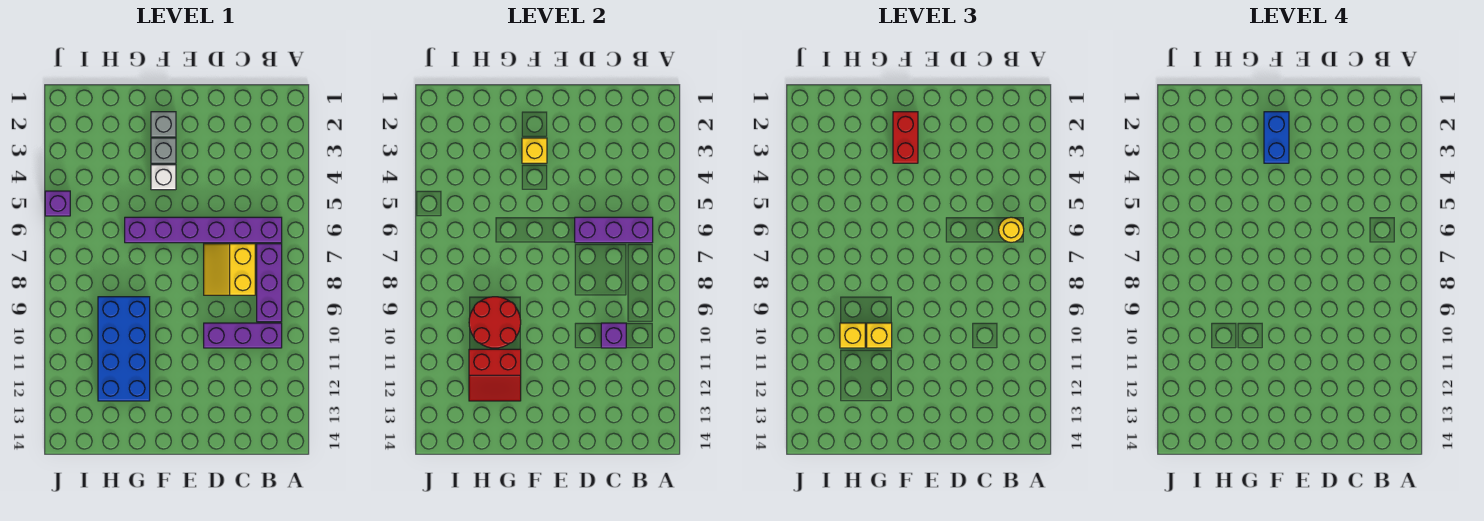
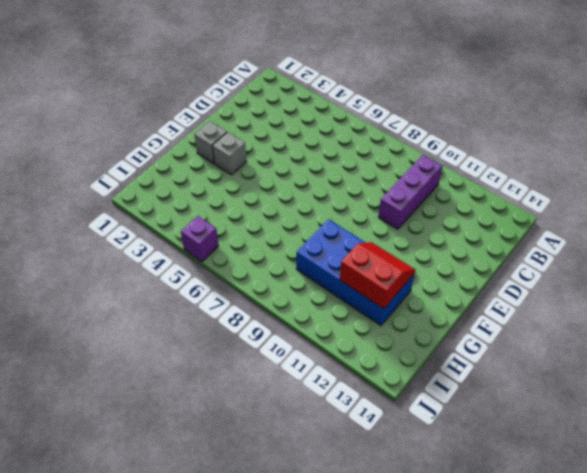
red slope G11:H12 level 2 top H -> red slope G11:H12 level 2 top 11
none -> purple brick B6:G6 level 1
none -> purple brick B7:B9 level 1
none -> yellow slope C7:D8 level 1 top C

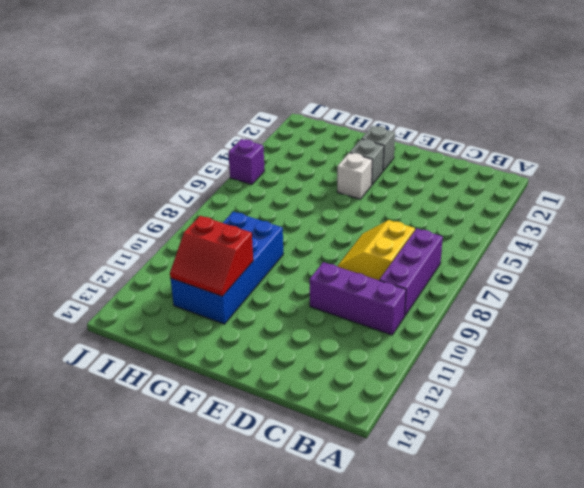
none -> purple brick B6:G6 level 1
none -> purple brick B6:D6 level 2
none -> purple brick C10 level 2

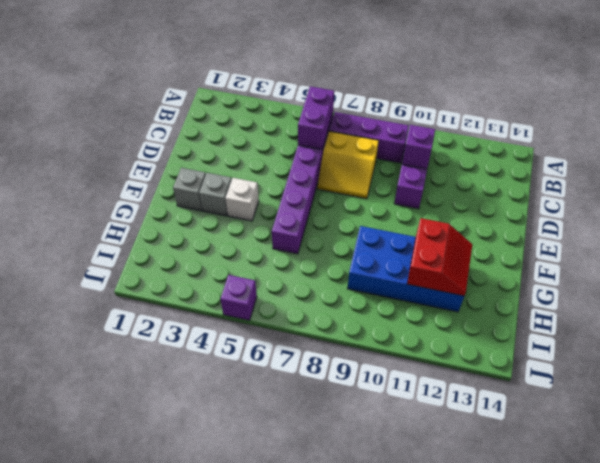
purple brick B6:C6 level 2 -> purple brick B6:D6 level 2
none -> yellow brick F3 level 2
none -> red round brick G9:H10 level 2
none -> yellow round brick B6 level 3

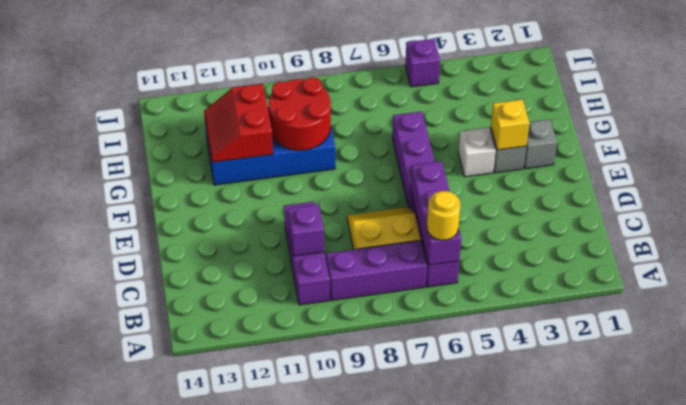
none -> red brick F2:F3 level 3
none -> yellow brick G10 level 3
none -> yellow brick H10 level 3

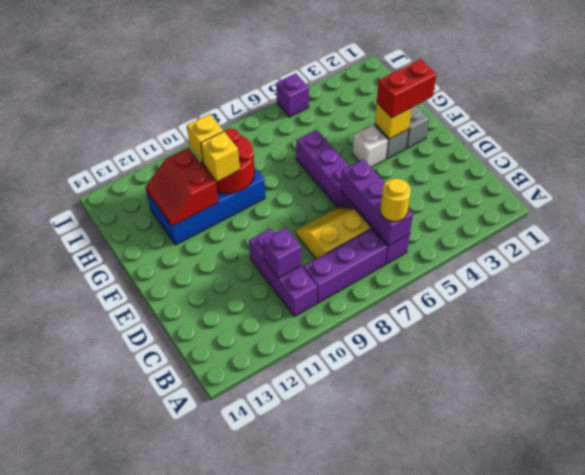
none -> blue brick F2:F3 level 4

